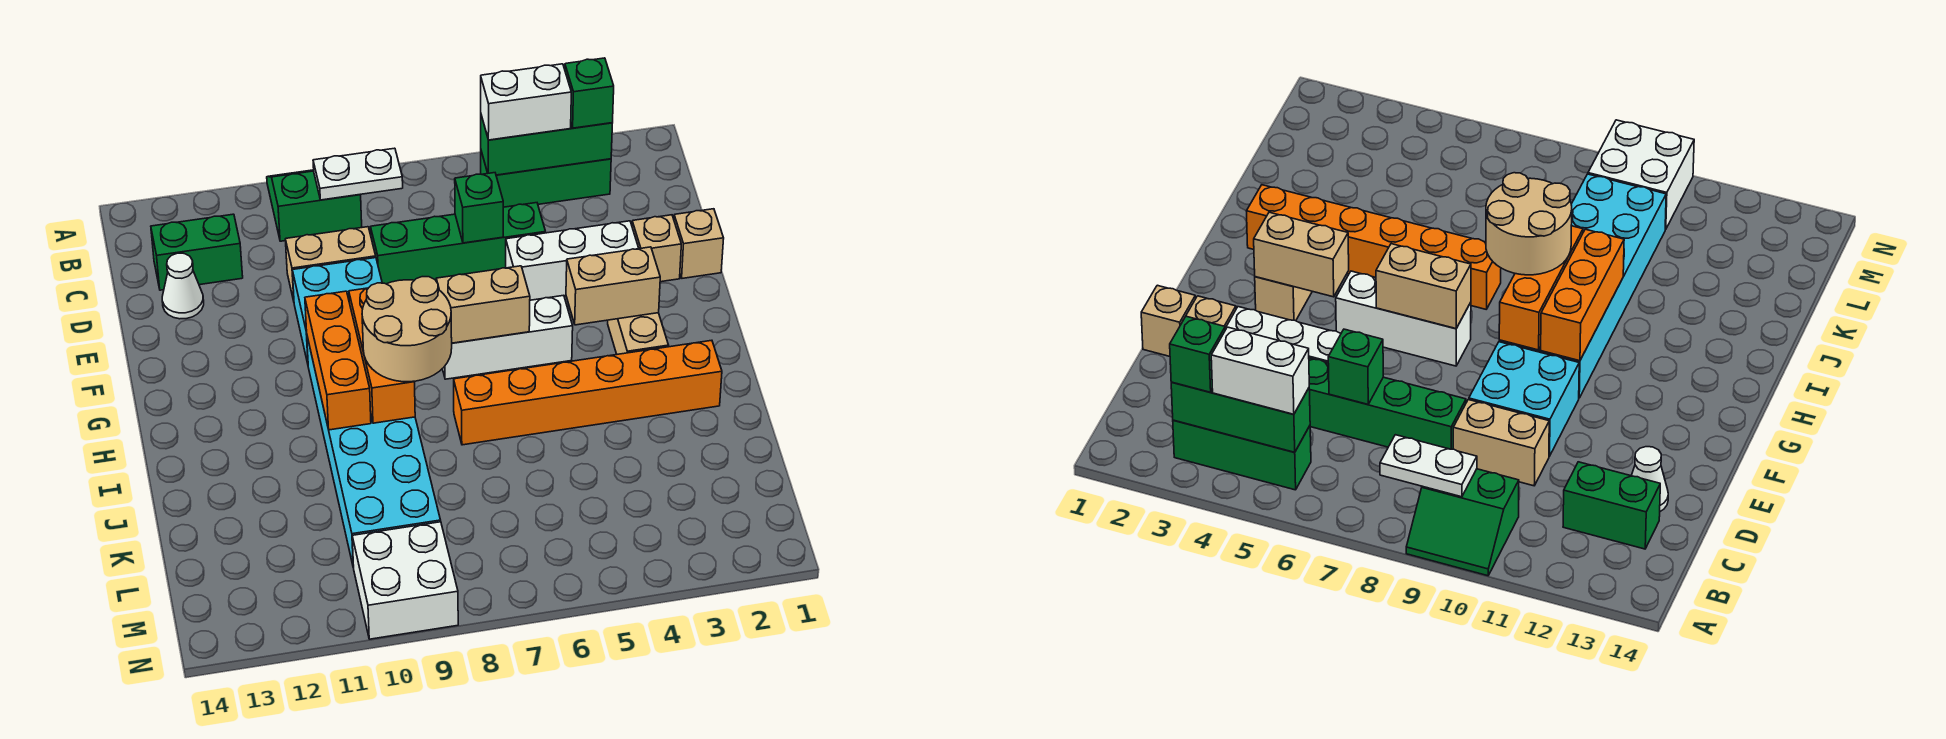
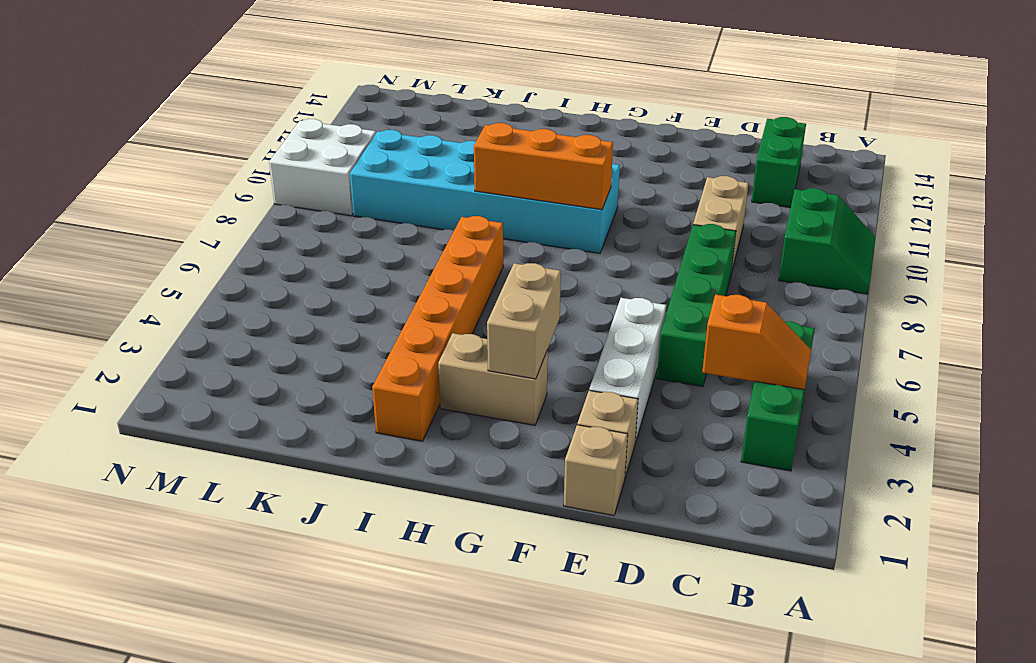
orange slope B4:C4 level 2 top C -> green brick B3:B5 level 2
none -> white cone D13 level 1
none -> cyan brick E9:F10 level 1
none -> white brick G5:G7 level 1

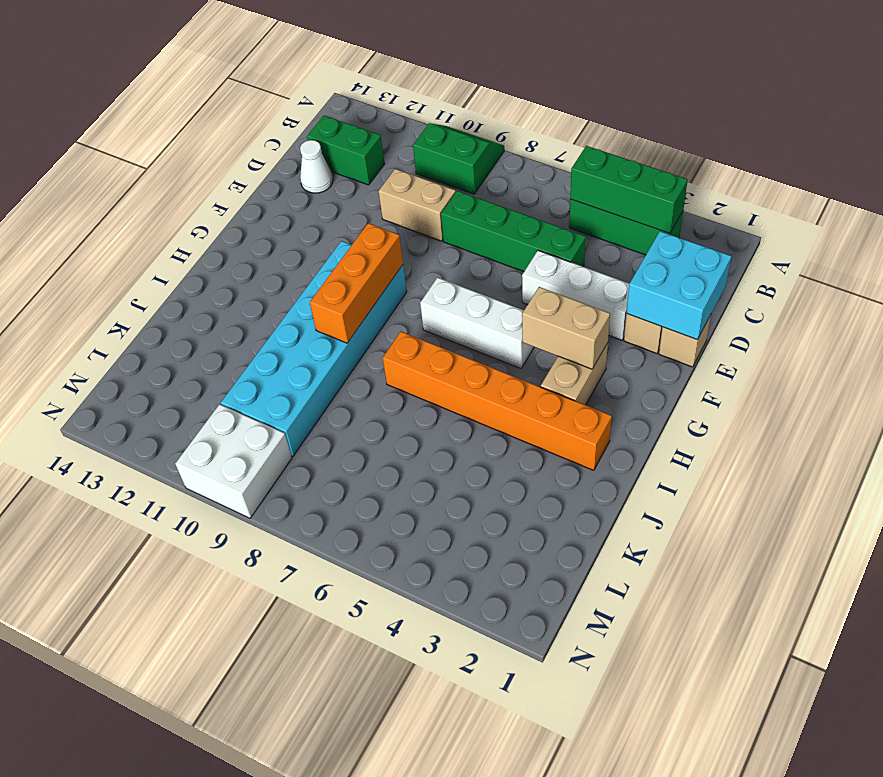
cyan brick D1:E2 level 2 -> cyan brick E9:F10 level 1
none -> white plate B8:B9 level 2
none -> green brick D6 level 2
none -> tan brick G6:G7 level 2

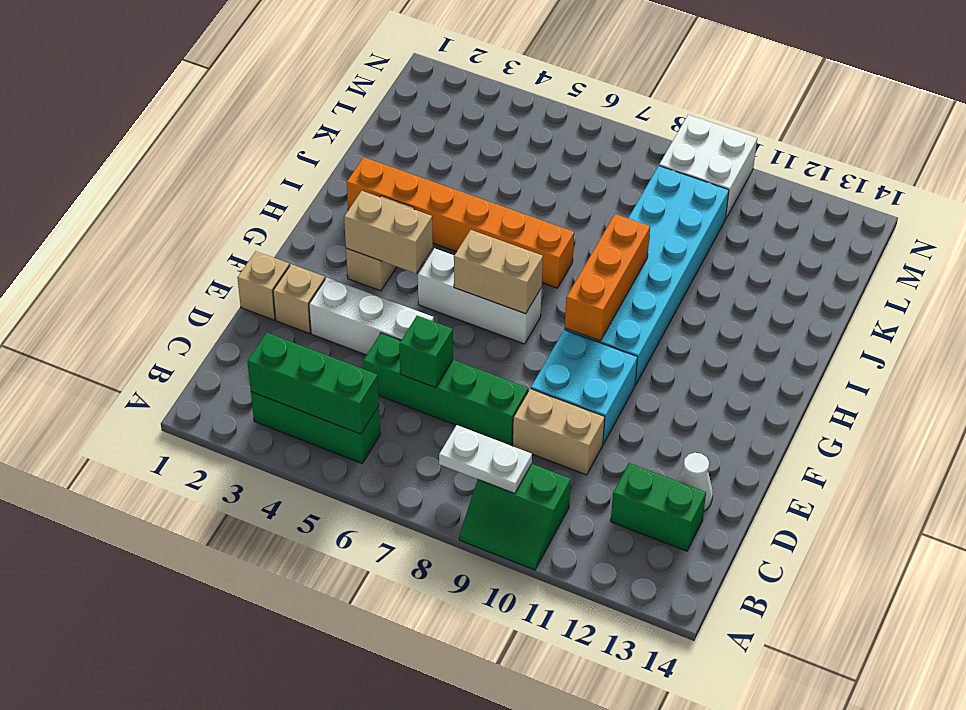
none -> orange brick G10:I10 level 2
none -> green brick B3 level 3
none -> white brick B4:B5 level 3

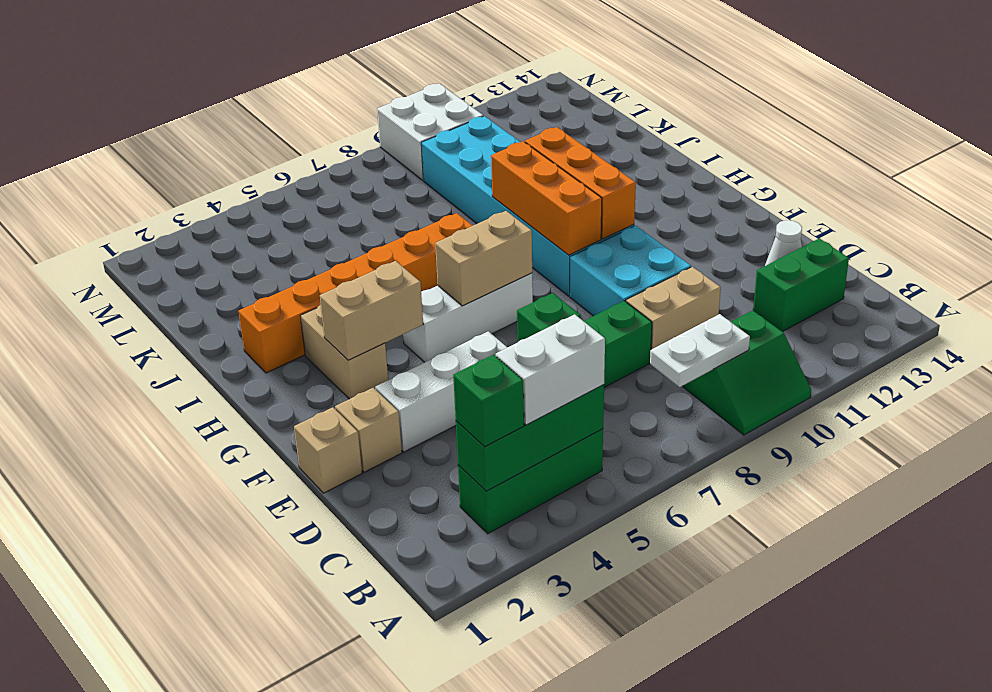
none -> tan round brick H8:I9 level 3

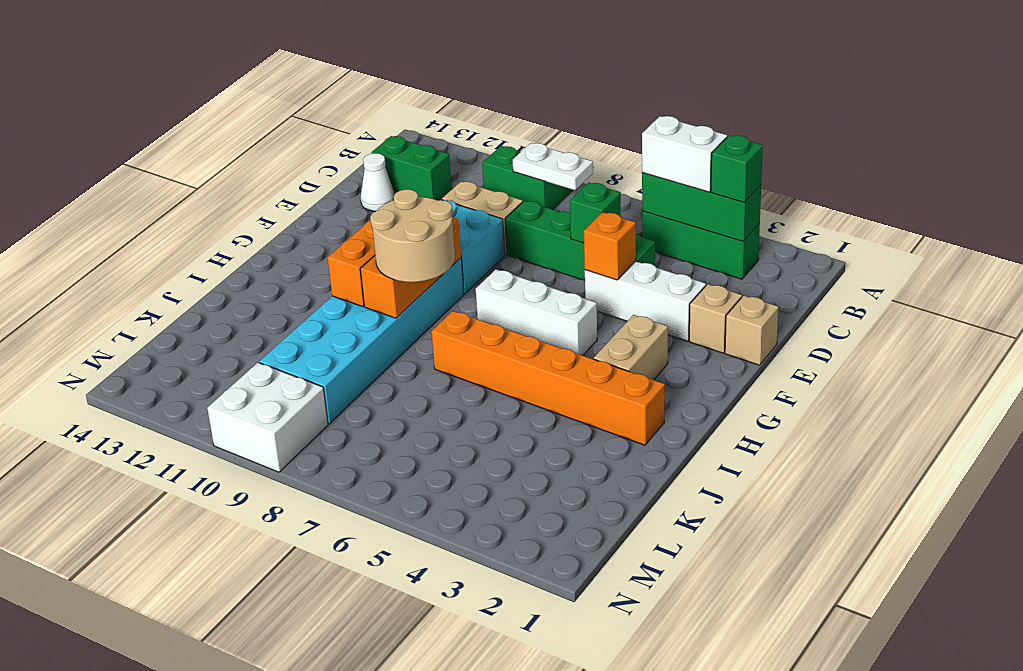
orange brick E5 level 2 -> none
none -> tan brick G3:G4 level 2
none -> tan brick G6:G7 level 2

